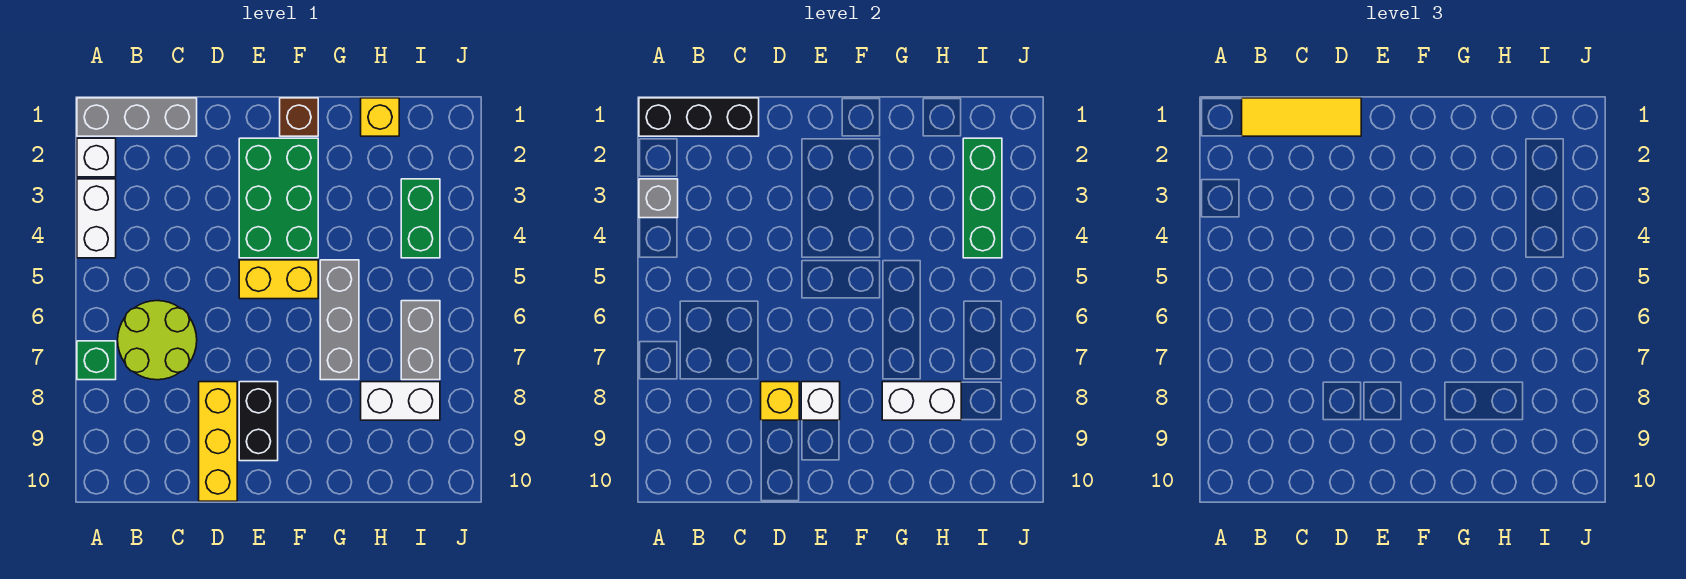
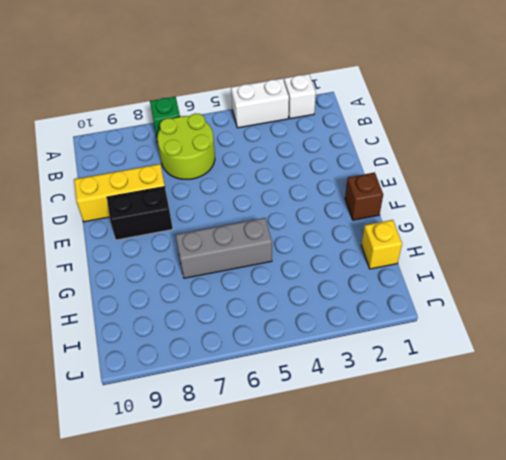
none -> grey brick A1:C1 level 1
none -> green brick E2:F4 level 1
none -> yellow brick E5:F5 level 1

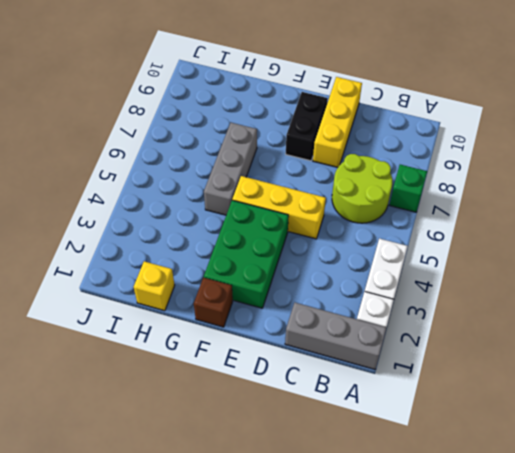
yellow brick D5:F5 level 1 -> yellow brick E5:F5 level 1
none -> white brick H8:I8 level 1
none -> green brick I3:I4 level 1
none -> grey brick I6:I7 level 1

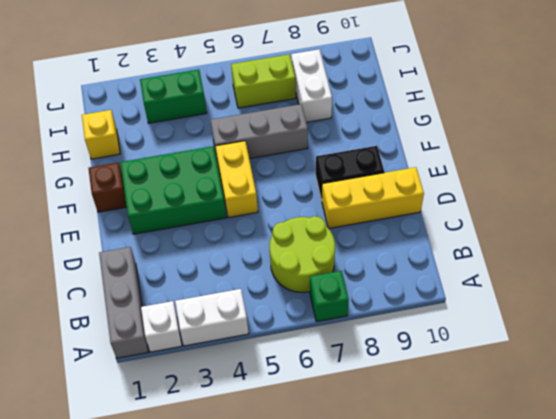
lime brick I6:I7 level 1 -> grey brick I6:I7 level 1
none -> black brick A1:C1 level 2
none -> grey brick A3 level 2
none -> yellow brick D8 level 2

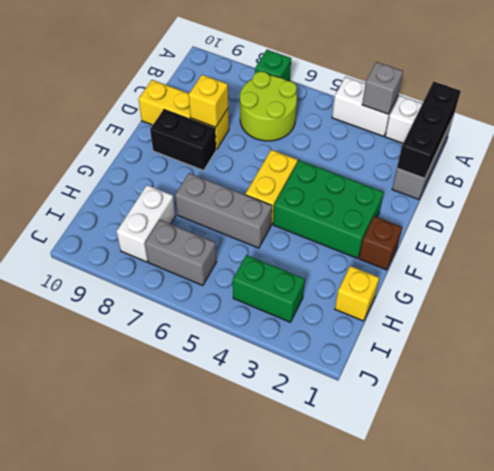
none -> white brick E8 level 2
none -> white brick G8:H8 level 2
none -> green brick I2:I4 level 2

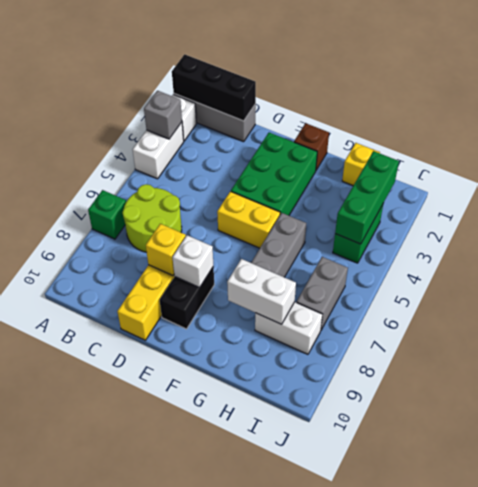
none -> yellow tile B1:D1 level 3

